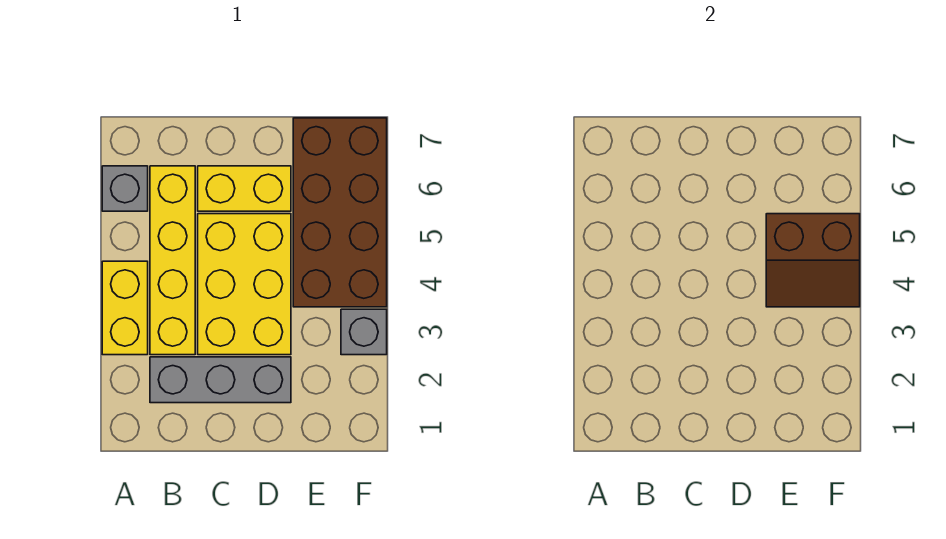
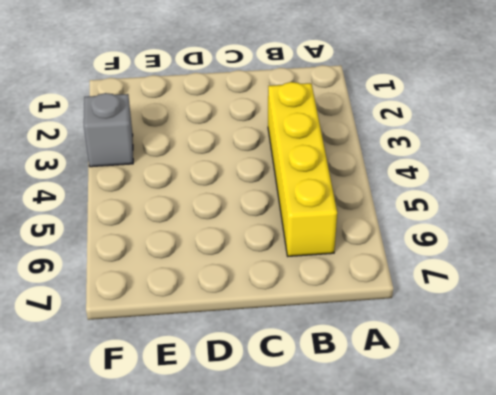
none -> yellow brick A3:A4 level 1
none -> grey brick A6 level 1

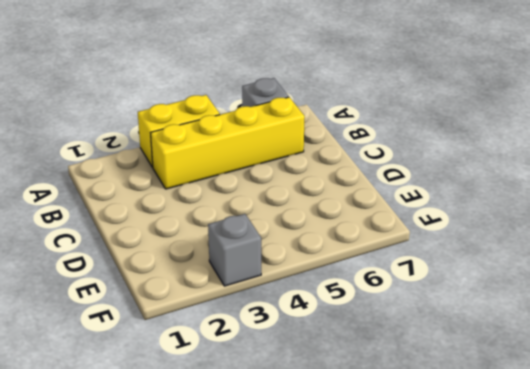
none -> grey brick B2:D2 level 1
none -> yellow brick C3:D5 level 1

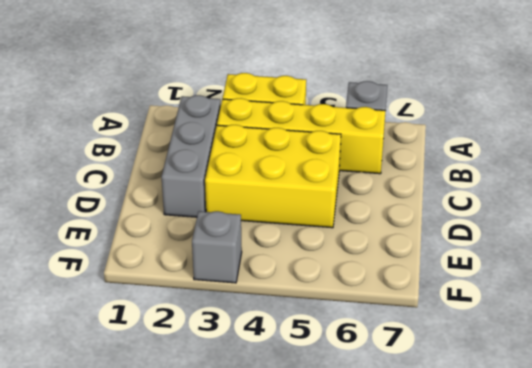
none -> yellow brick C6:D6 level 1
none -> brown brick E4:F7 level 1

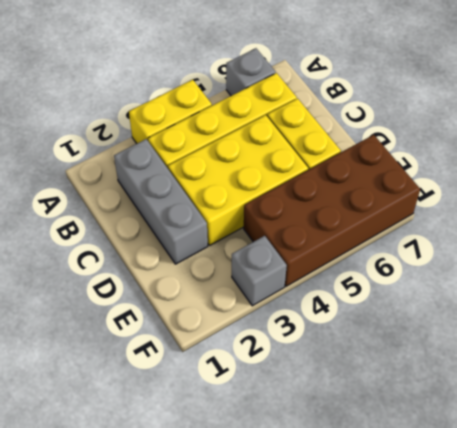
none -> brown slope E4:F5 level 2 top 5

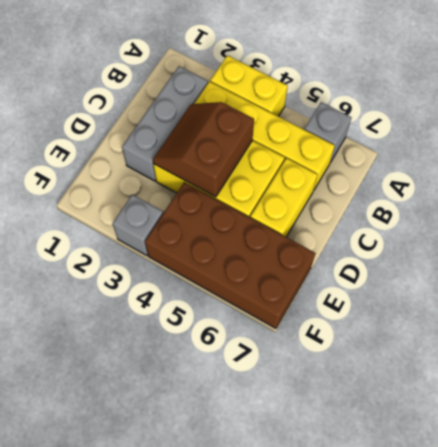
brown slope C3:D4 level 2 top 4 -> brown slope E4:F5 level 2 top 5

